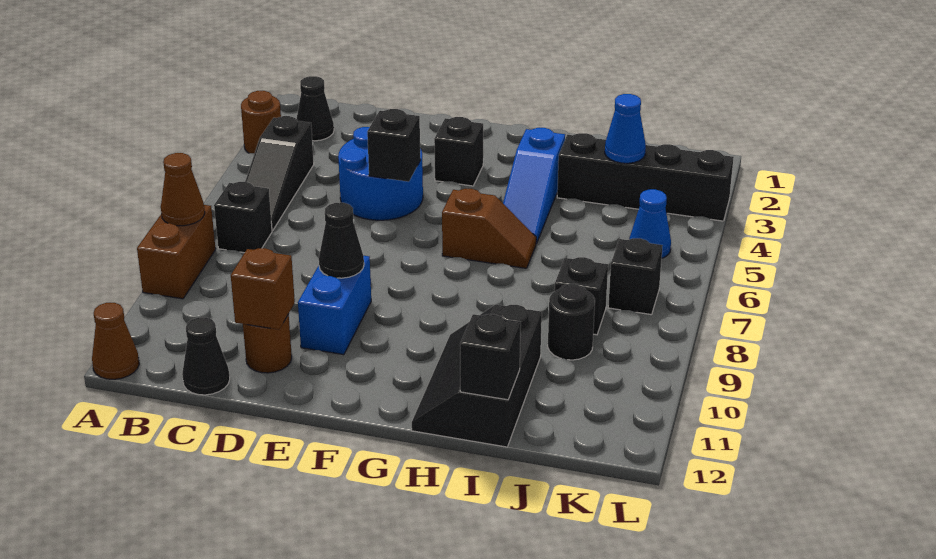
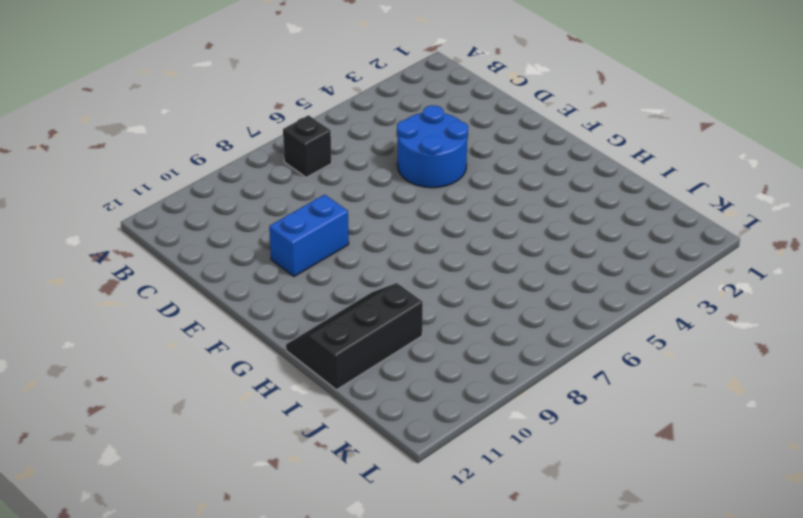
none -> brown round brick A3 level 1
none -> brown brick A8:A9 level 1
none -> brown cone A12 level 1

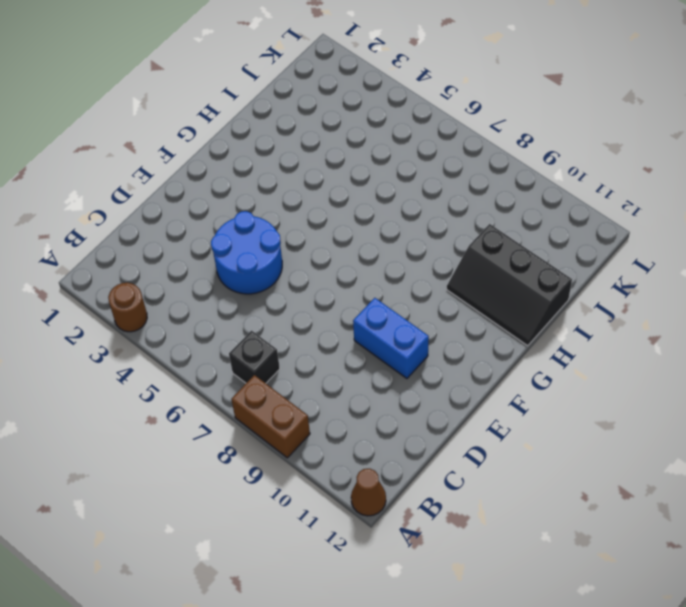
none -> black cone B2 level 1
none -> black slope B4:B6 level 1 top 4
none -> black cone C12 level 1

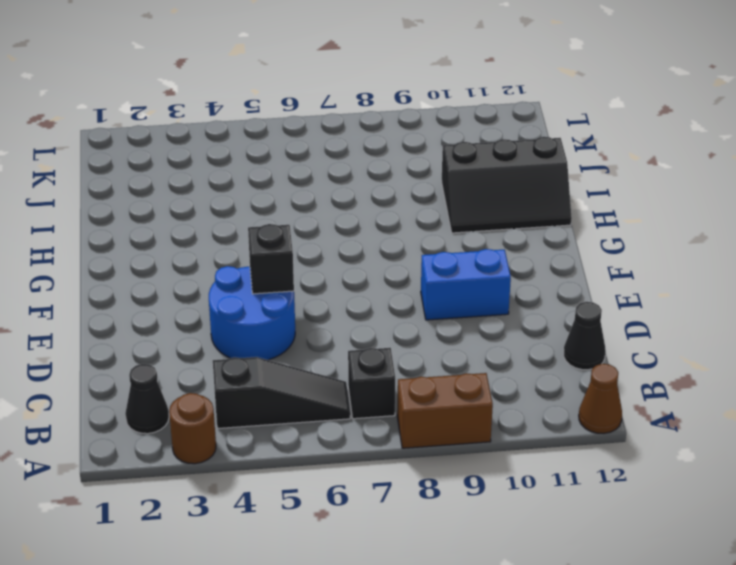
none -> brown round brick D11 level 1
none -> black brick F3 level 1
none -> brown slope G6:H6 level 1 top G

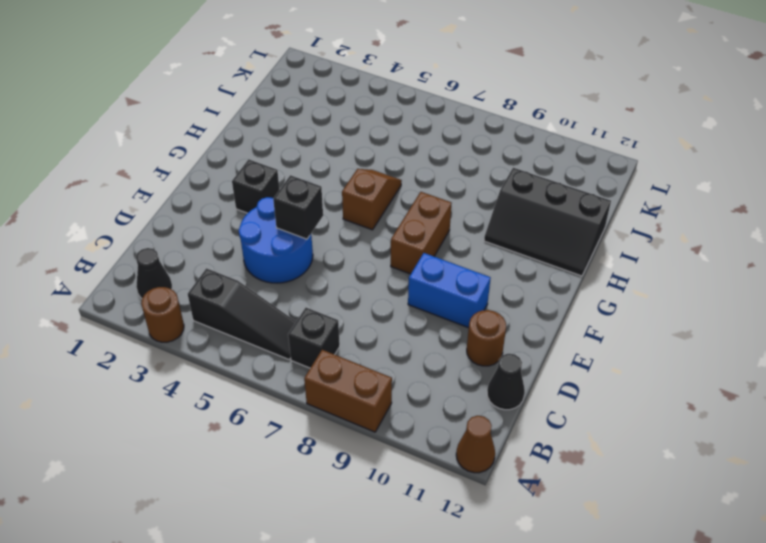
brown brick F8:G8 level 1 -> none
none -> blue slope H3:H5 level 1 top 3
none -> black brick I3:L3 level 1
none -> black brick J8 level 1

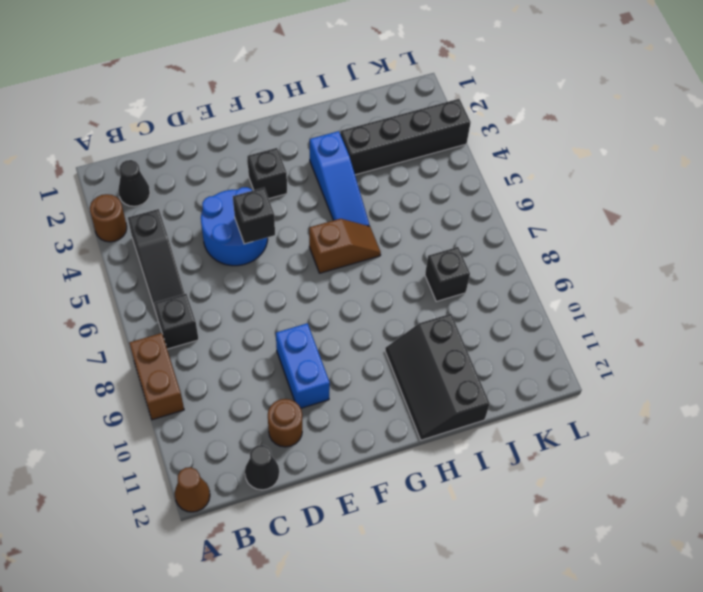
none -> black round brick J9 level 1
none -> blue cone K5 level 1
none -> black brick K7 level 1

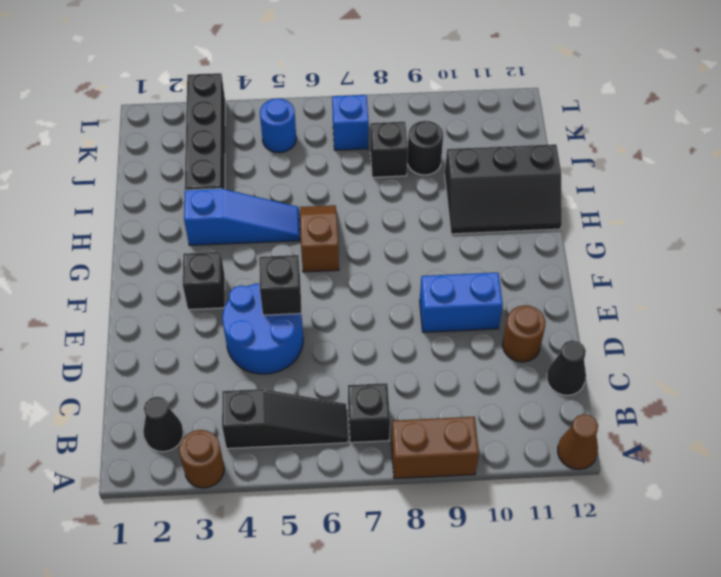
blue round brick K5 level 1 -> blue cone K5 level 1
blue brick K7 level 1 -> black brick K7 level 1
none -> brown cone A8 level 2
none -> brown brick D11 level 2
none -> black cone E9 level 2

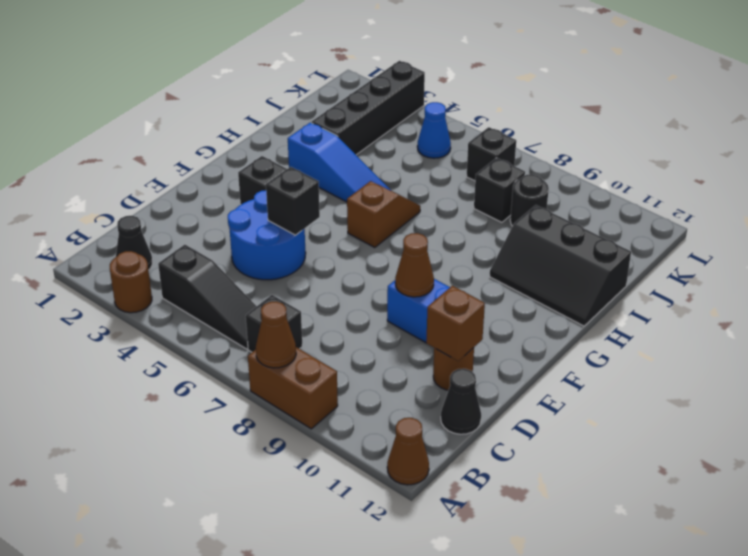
brown cone E9 level 2 -> black cone E9 level 2
none -> black brick I12 level 2
none -> blue cone J3 level 2

